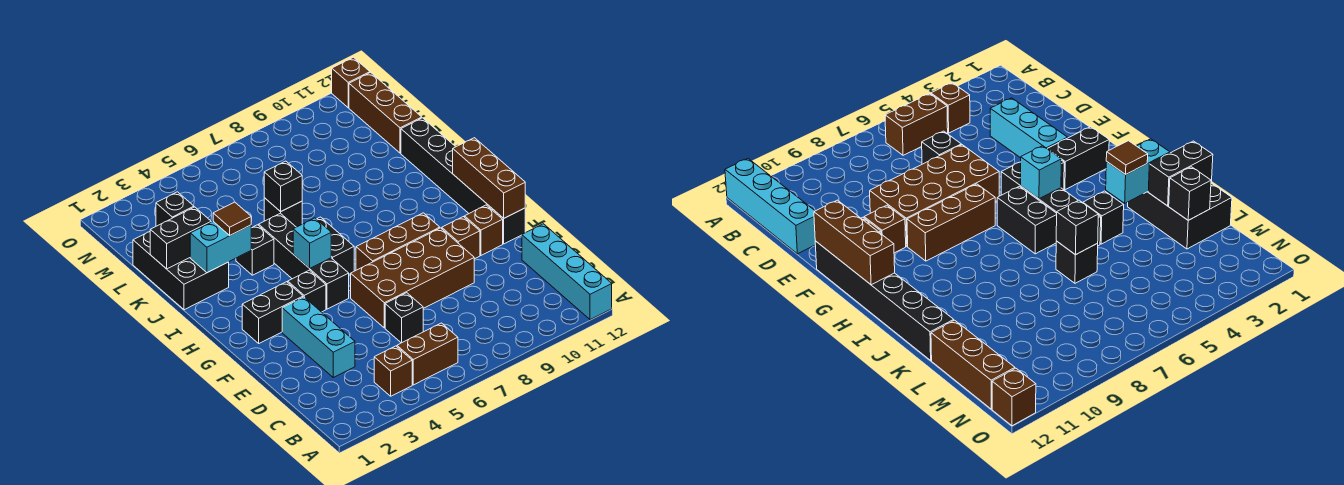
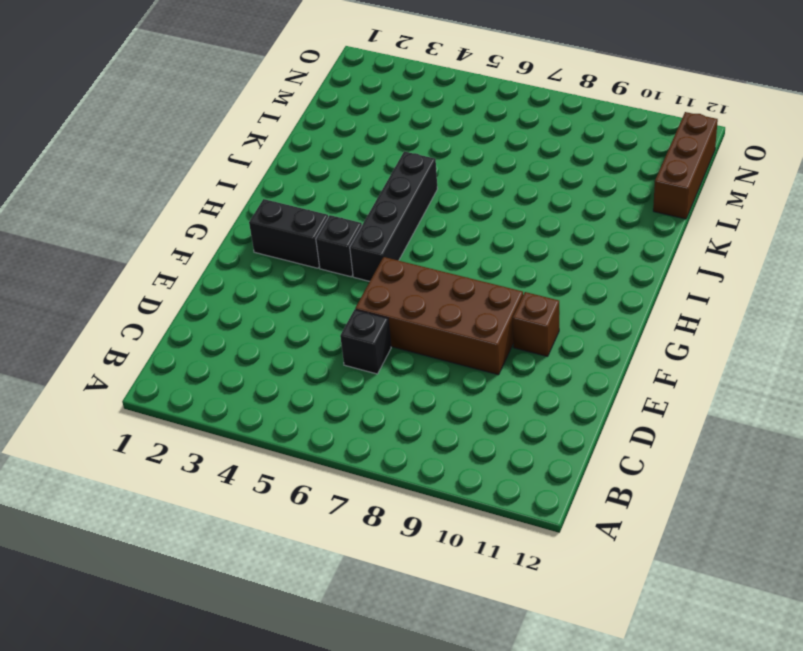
none -> cyan brick A12:D12 level 1
none -> brown brick B4 level 1
none -> brown brick B5:B6 level 1

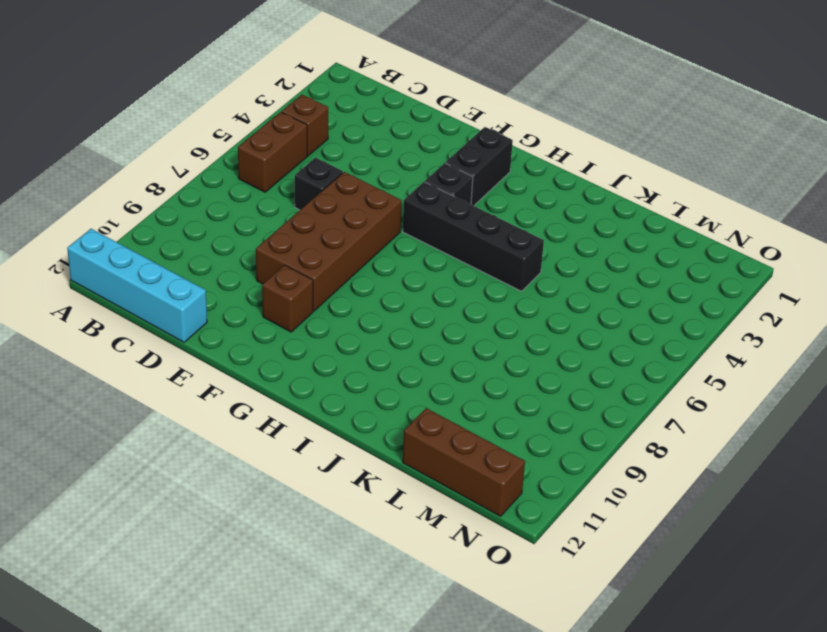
none -> cyan brick D3:F3 level 1
none -> brown brick F11 level 1
none -> black brick F12:K12 level 1

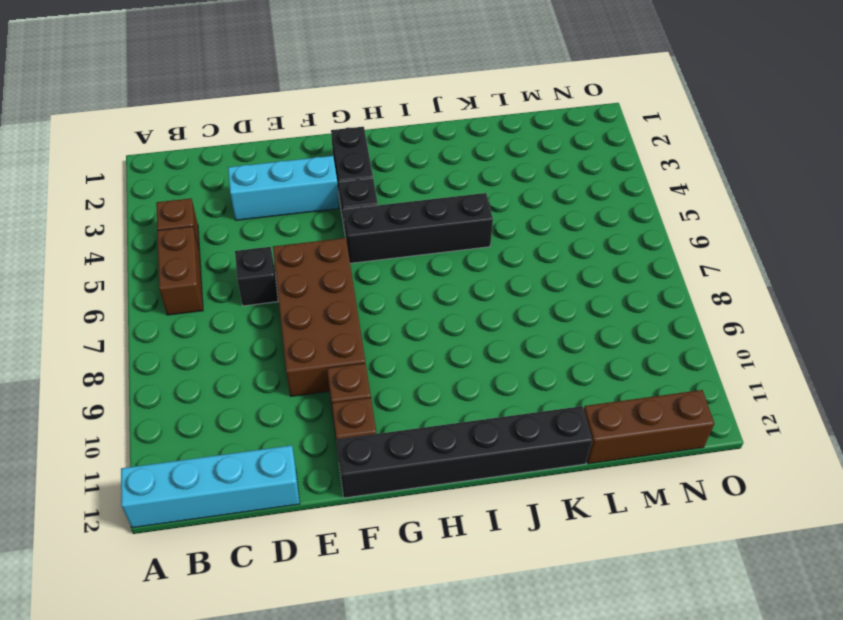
none -> brown brick G7:G9 level 1
none -> black brick H6:I6 level 1
none -> black brick J1:L2 level 1

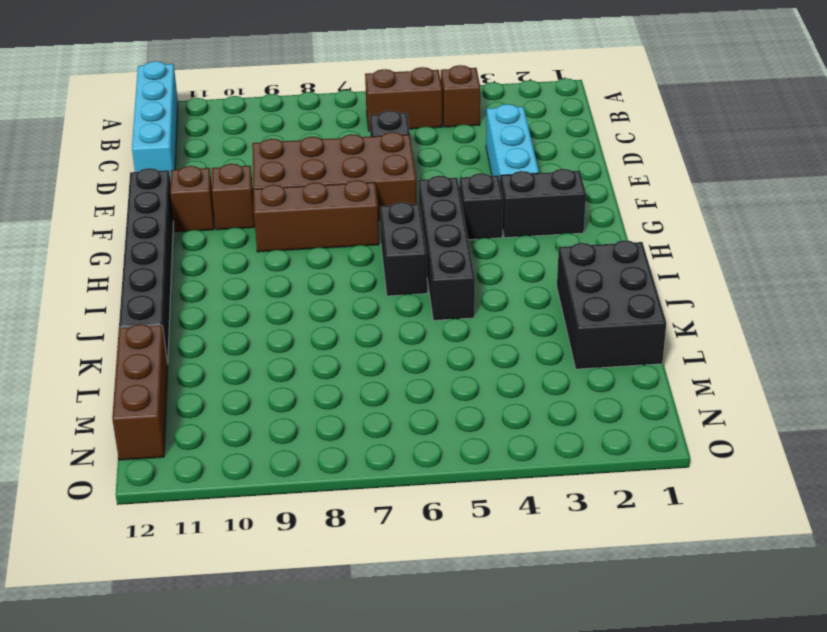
none -> black brick J4 level 1
none -> black brick K6 level 1
none -> brown brick O12 level 1

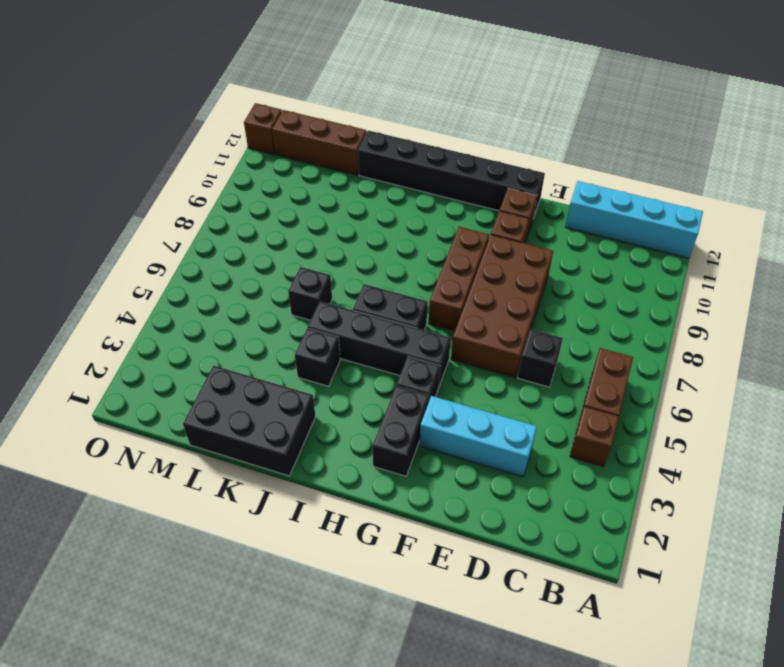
none -> brown brick F12:H12 level 2
none -> cyan brick H5 level 2
none -> cyan brick J2:J3 level 2

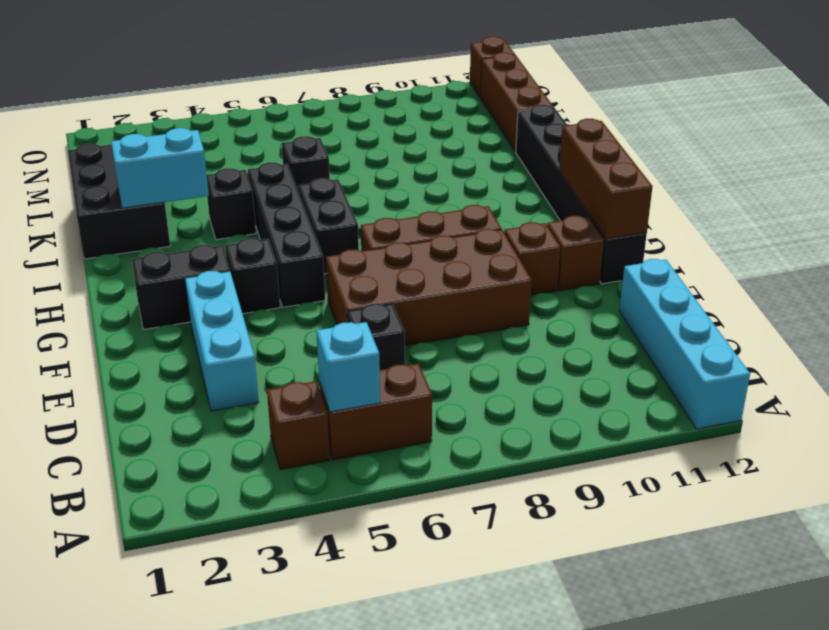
cyan brick B5 level 2 -> cyan brick H5 level 2
none -> black brick K1:K2 level 2
none -> black brick K6 level 2
none -> black brick L2 level 2

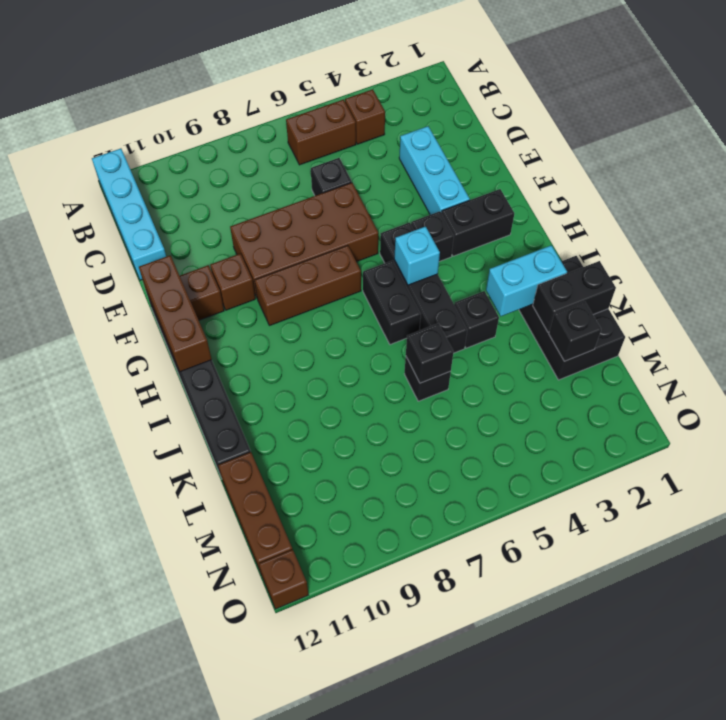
none -> brown tile J3 level 3

